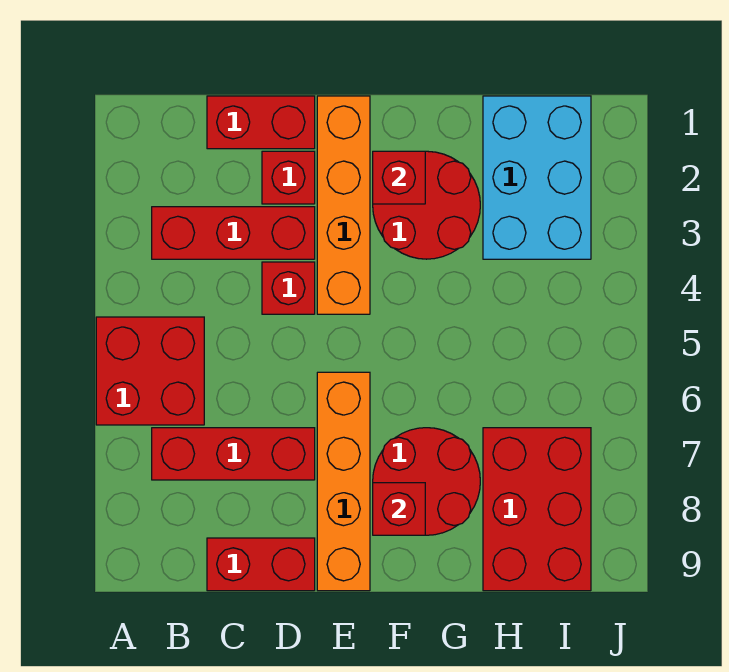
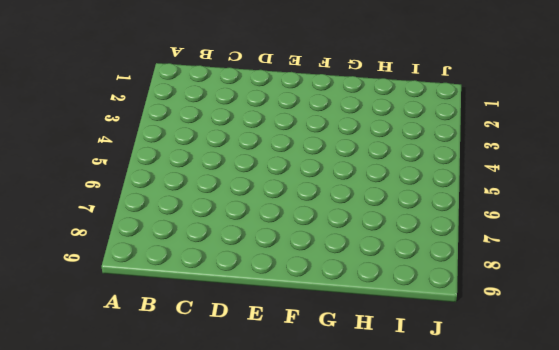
none -> red brick A5:B6 level 1
none -> red brick B3:D3 level 1
none -> red brick B7:D7 level 1

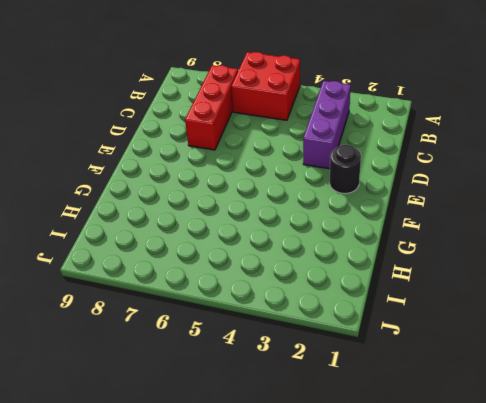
purple brick B3:D3 level 1 -> red brick B3:D3 level 1
black round brick E2 level 1 -> orange brick E1:E4 level 1
none -> red brick C1:D1 level 1
none -> red brick C9:D9 level 1
none -> red brick D2 level 1

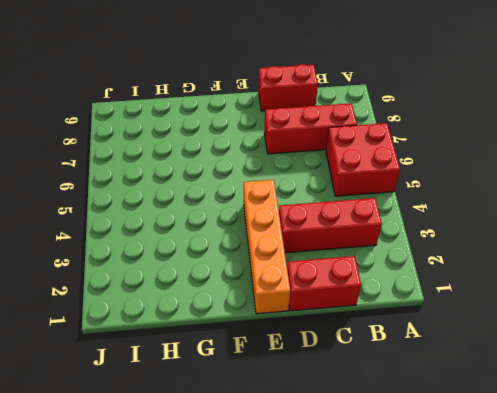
none -> red brick D2 level 1
none -> red brick D4 level 1
none -> orange brick E6:E9 level 1

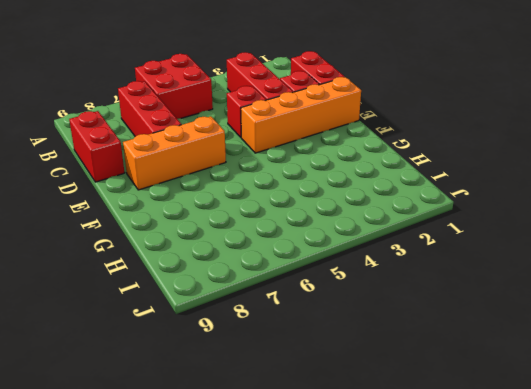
orange brick E6:E8 level 1 -> orange brick E6:E9 level 1
none -> red round brick F2:G3 level 1
none -> red round brick F7:G8 level 1
none -> cyan brick H1:I3 level 1

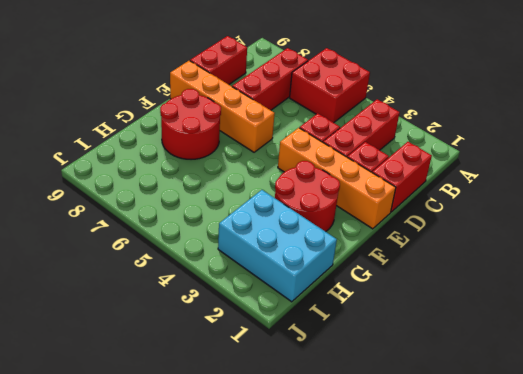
none -> red brick H7:I9 level 1
none -> red brick F2 level 2
none -> red brick F8 level 2

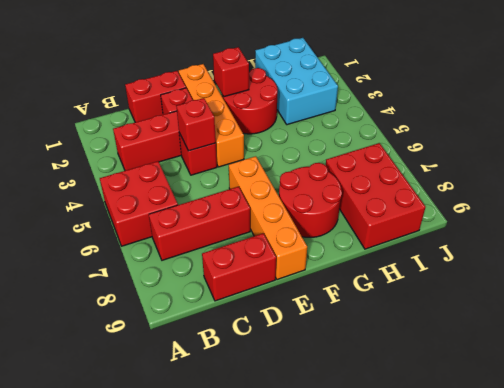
red brick D4 level 2 -> red brick F8 level 2

